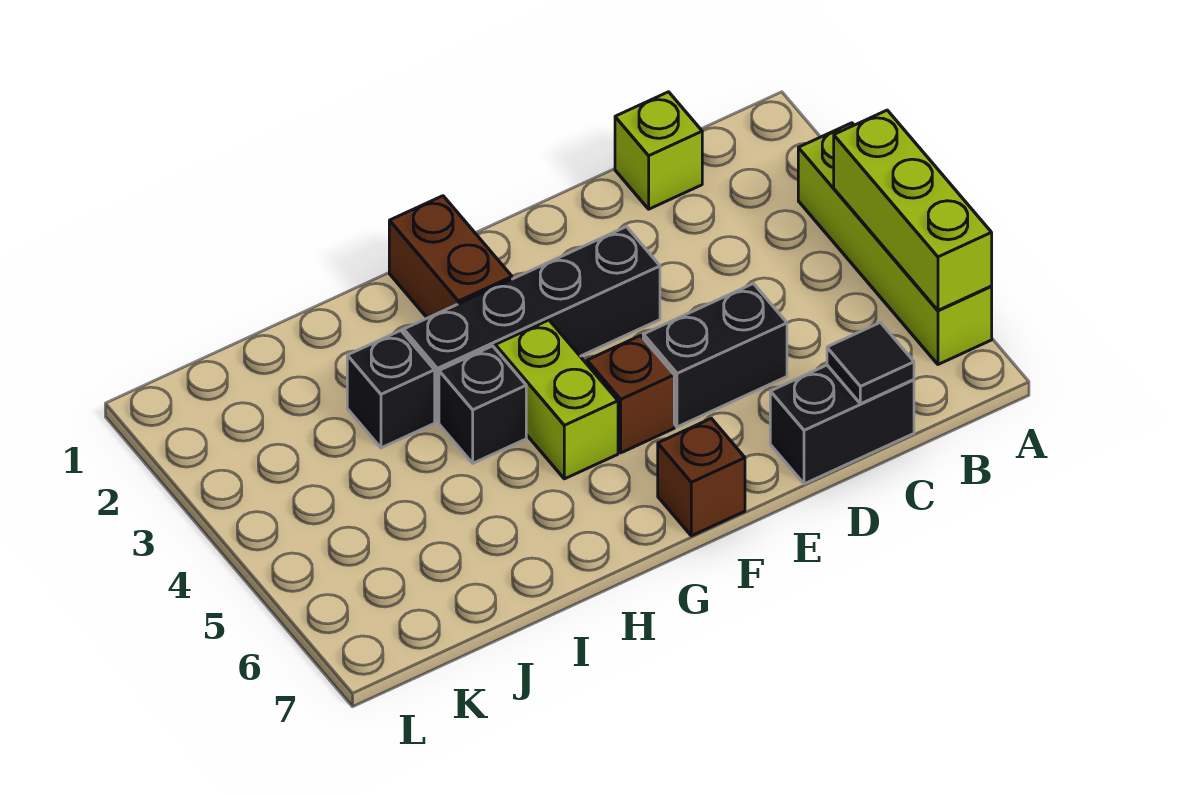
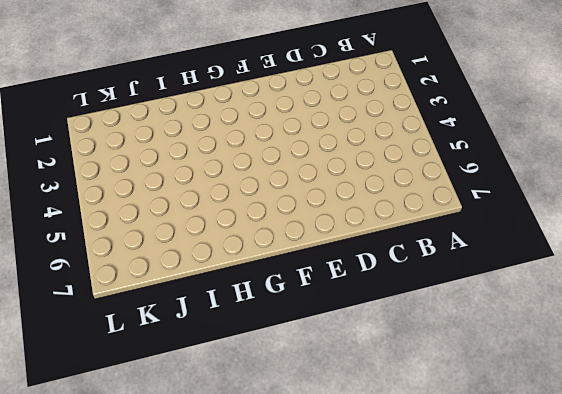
none -> lime brick A3:A6 level 1
none -> lime brick C1 level 1
none -> black brick C7:D7 level 1

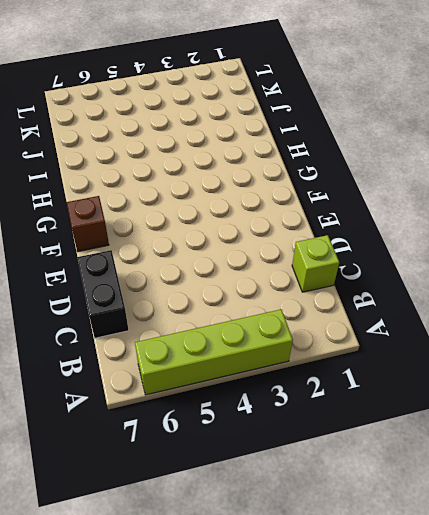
none -> black brick D5:E5 level 1
none -> black brick E3:H3 level 1
none -> brown brick F5 level 1

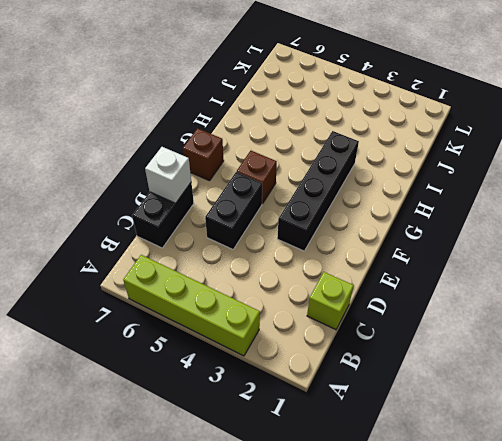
white brick D7 level 2 -> none
none -> brown brick G1:G2 level 1
none -> lime brick G4:G5 level 1
none -> black brick H4 level 1

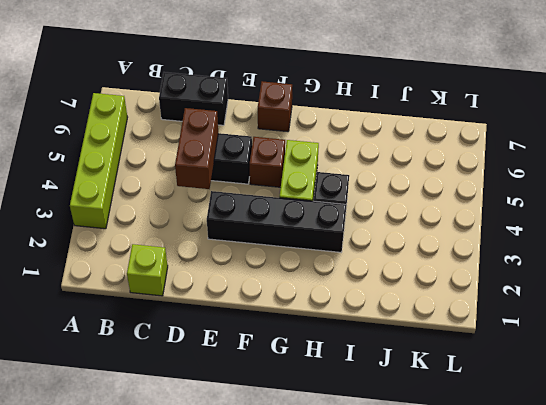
brown brick D4:D5 level 2 -> brown brick G1:G2 level 1
none -> black brick I3 level 1
none -> lime brick A4:A6 level 2
none -> black tile C7 level 2

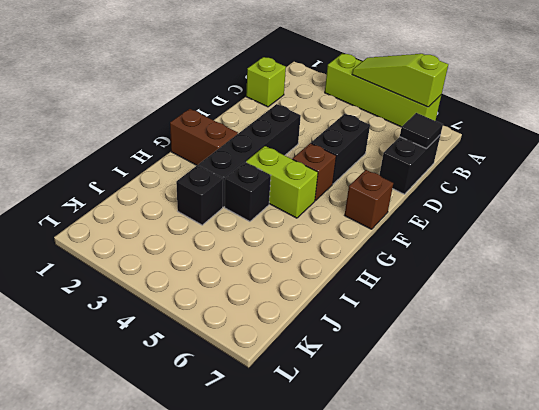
lime slope A4:A6 level 2 top 6 -> lime brick A4:A6 level 2

